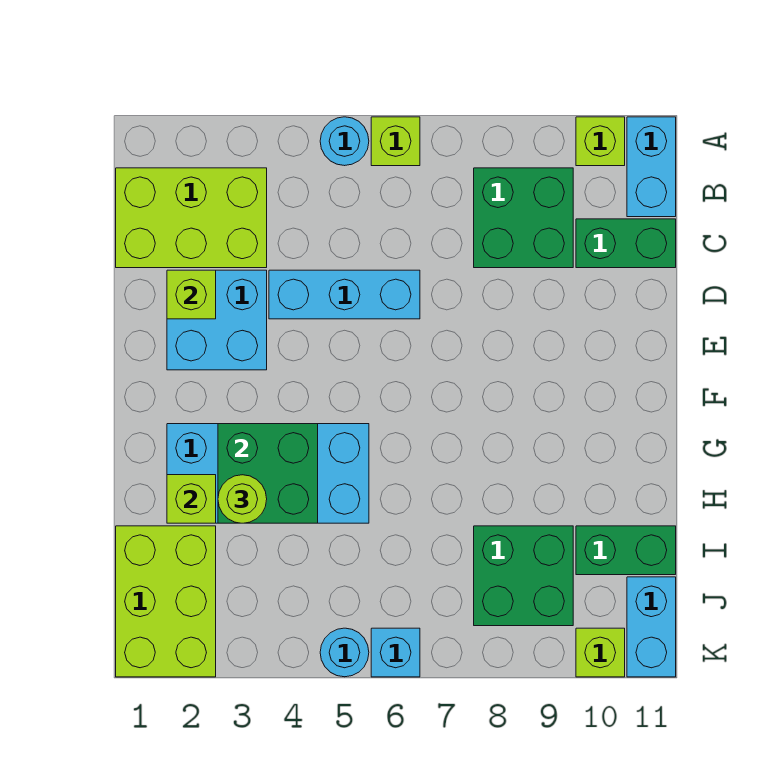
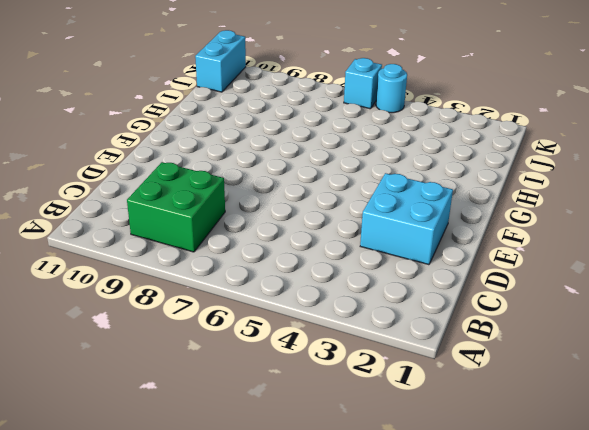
none -> cyan round brick A5 level 1
none -> lime brick A6 level 1
none -> lime brick A10 level 1

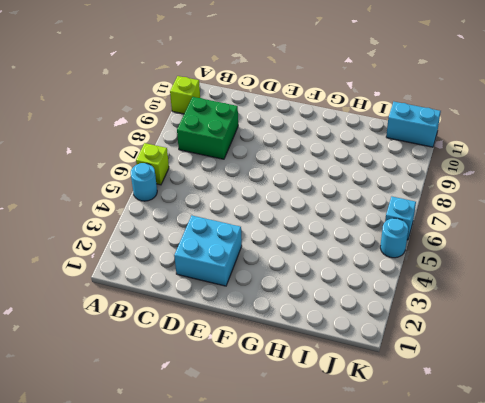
none -> cyan brick A11:B11 level 1
none -> lime brick B1:C3 level 1
none -> green brick C10:C11 level 1

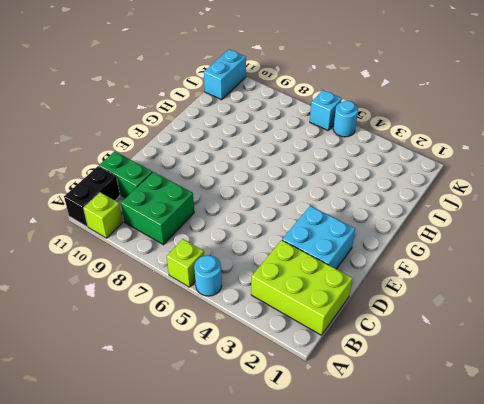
black brick A11:B11 level 1 -> cyan brick A11:B11 level 1
none -> cyan brick D4:D6 level 1
none -> cyan brick G2:H5 level 1
none -> lime brick I1:K2 level 1

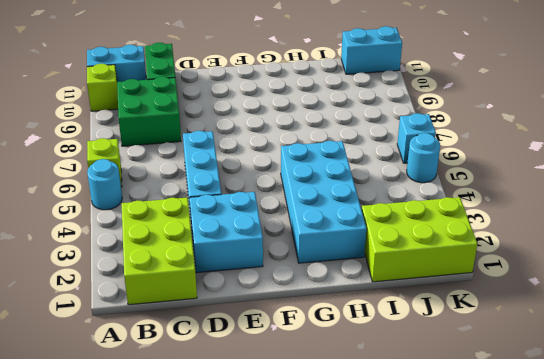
none -> green brick I8:J9 level 1
none -> green brick I10:I11 level 1
none -> lime brick K10 level 1

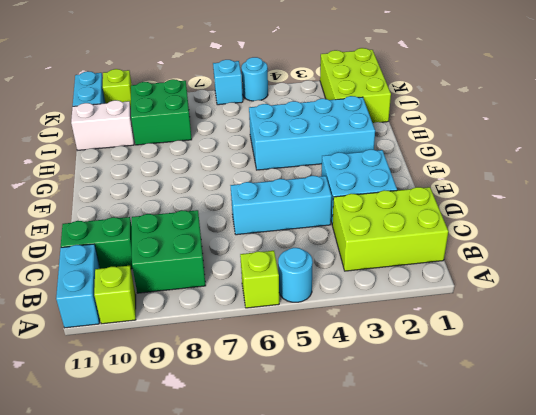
white brick I10:I11 level 1 -> green brick I10:I11 level 1
none -> lime brick D2 level 2
none -> green brick G3:H4 level 2
none -> lime brick H2 level 2

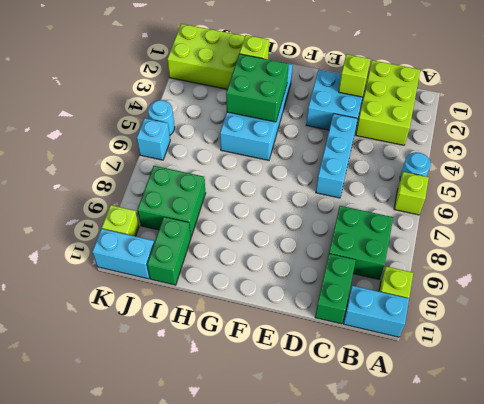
none -> lime round brick H3 level 3

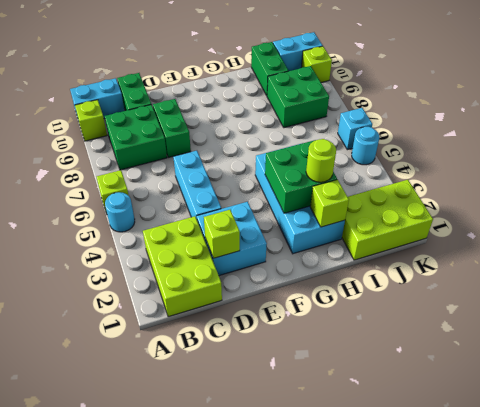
green brick D8:D9 level 1 -> none

